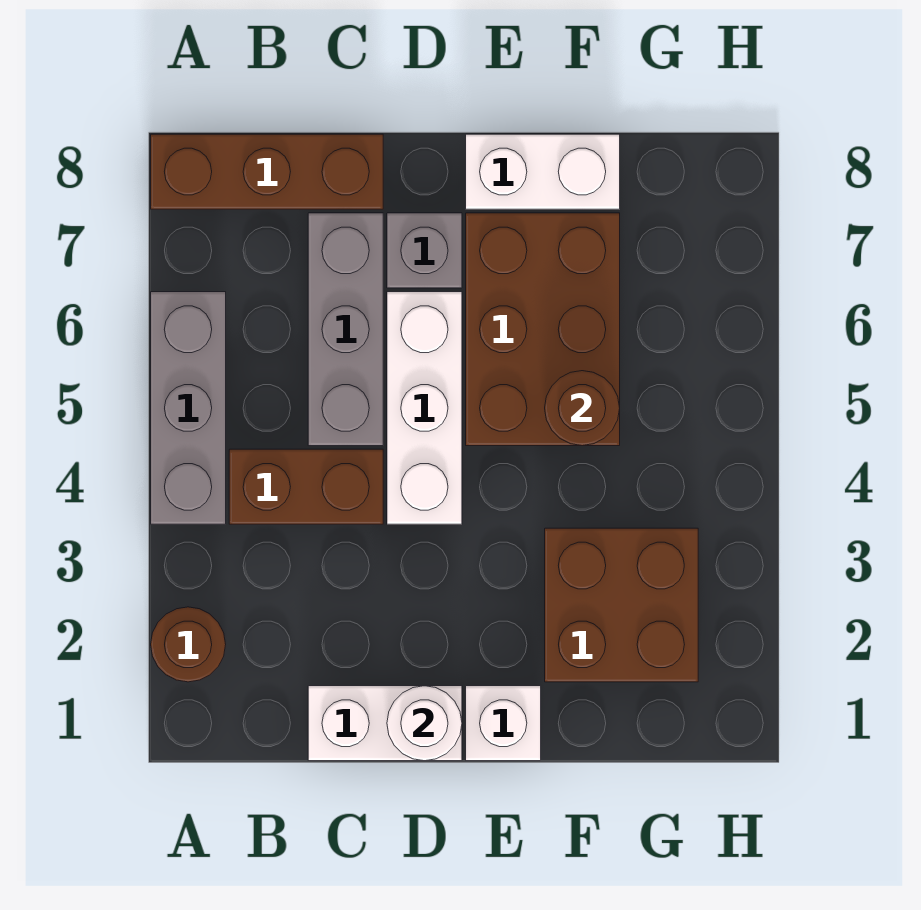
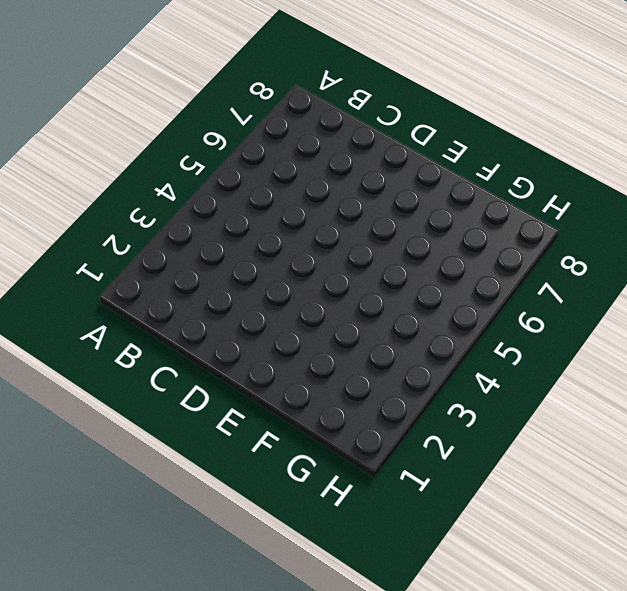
none -> brown round brick A2 level 1
none -> grey brick A4:A6 level 1
none -> brown brick A8:C8 level 1

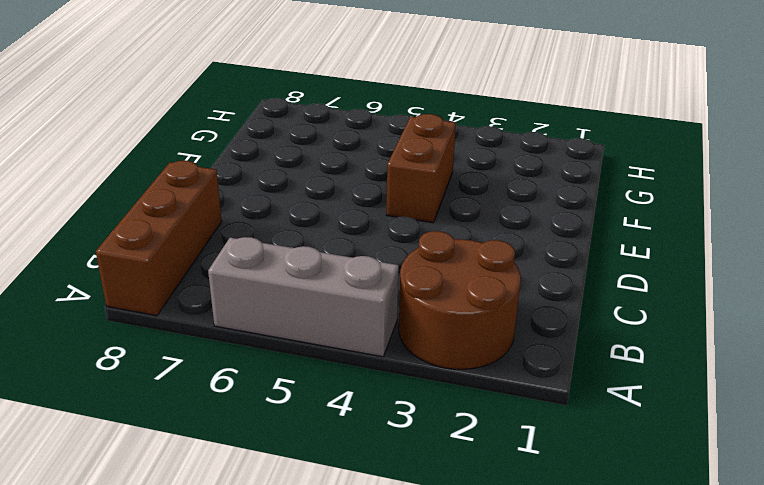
brown round brick A2:B3 level 1 -> brown round brick A2 level 1
brown brick E4:F4 level 1 -> brown brick B4:C4 level 1
none -> white brick C1:D1 level 1
none -> grey brick C5:C7 level 1
none -> white brick D4:D6 level 1

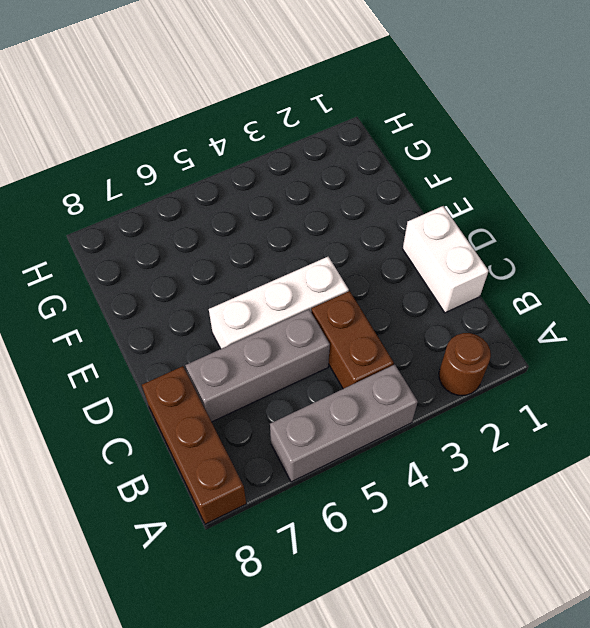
none -> grey brick D7 level 1
none -> white brick E1 level 1
none -> brown brick E5:F7 level 1

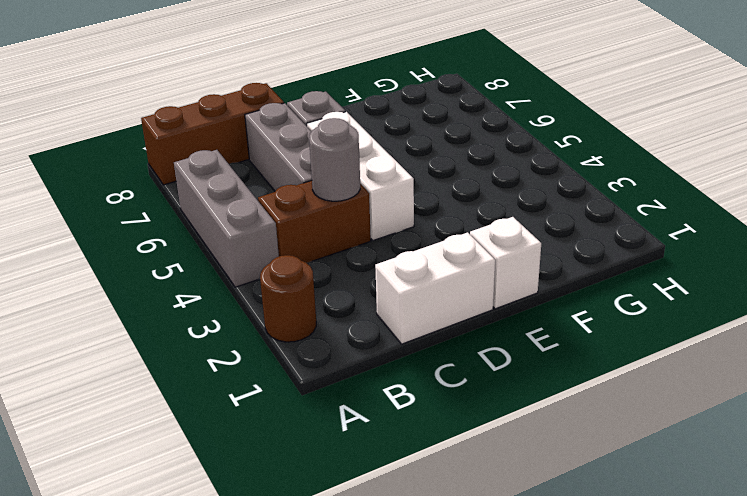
grey round brick C4 level 2 -> none
none -> brown brick E5:F7 level 1
none -> white brick E8:F8 level 1
none -> brown brick F2:G3 level 1

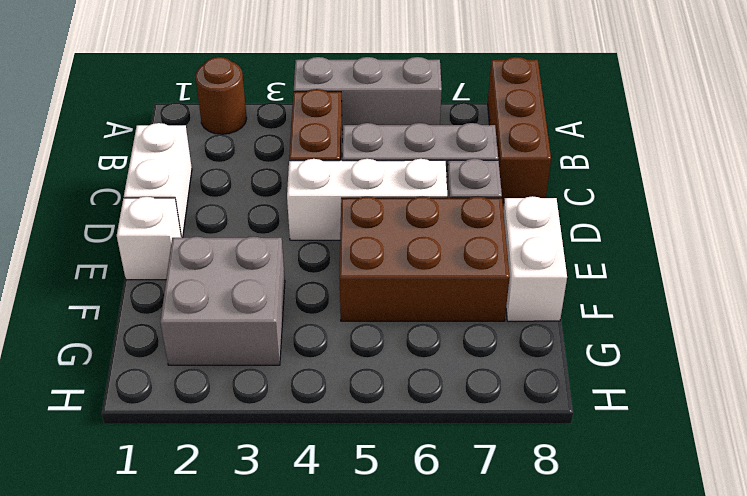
grey brick F2:G3 level 1 -> brown brick F2:G3 level 1
none -> white round brick D1 level 2
none -> brown round brick F5 level 2

